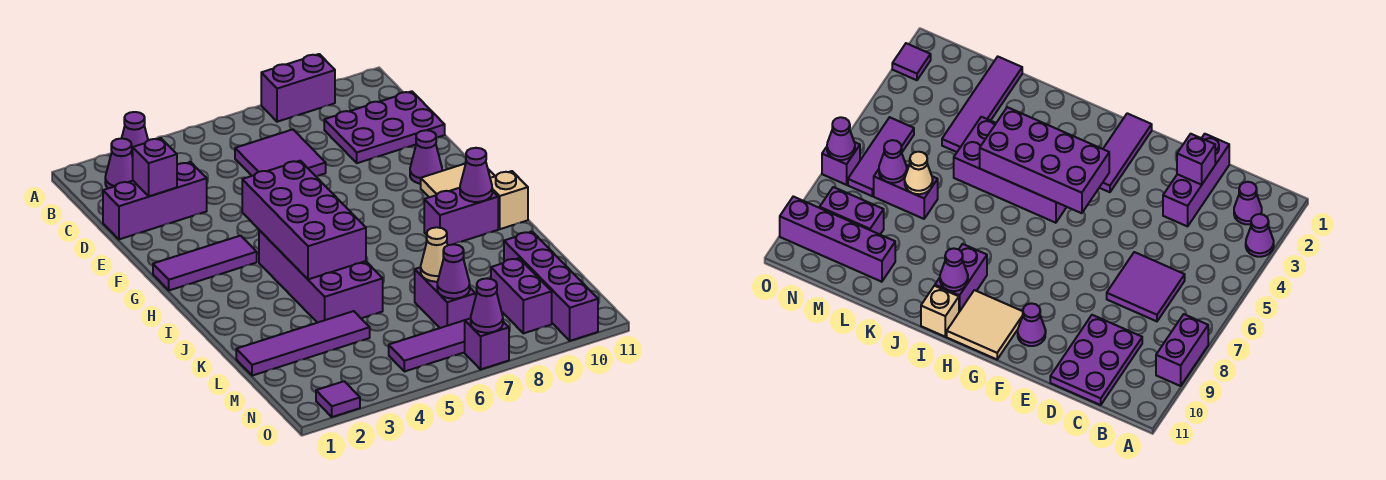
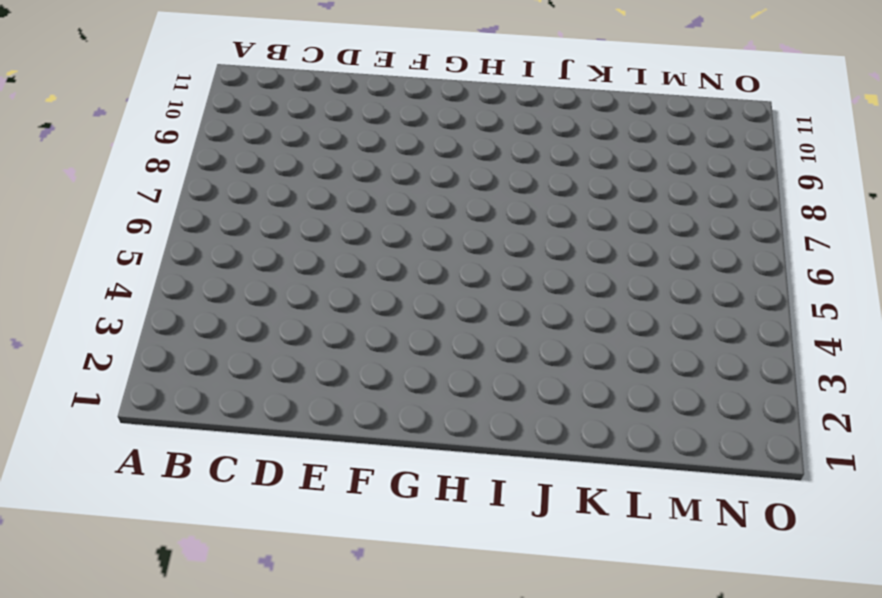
none -> purple cone A3 level 1
none -> purple brick A8:A9 level 1
none -> purple cone B2 level 1

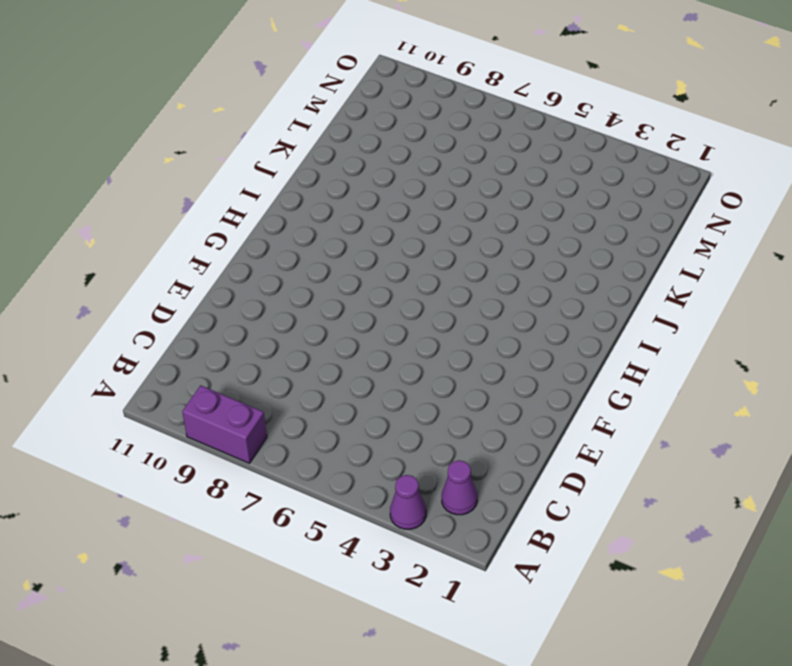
none -> purple tile C6:D7 level 1
none -> purple plate C9:D11 level 1
none -> purple brick D1:D3 level 1

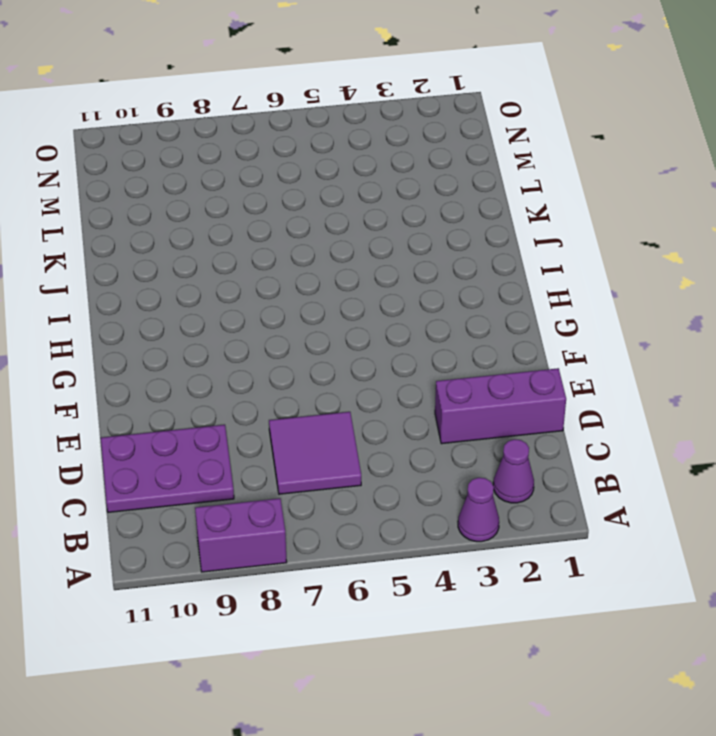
none -> purple cone F10 level 1
none -> purple tile G1:G3 level 1
none -> tan tile G10:H11 level 1

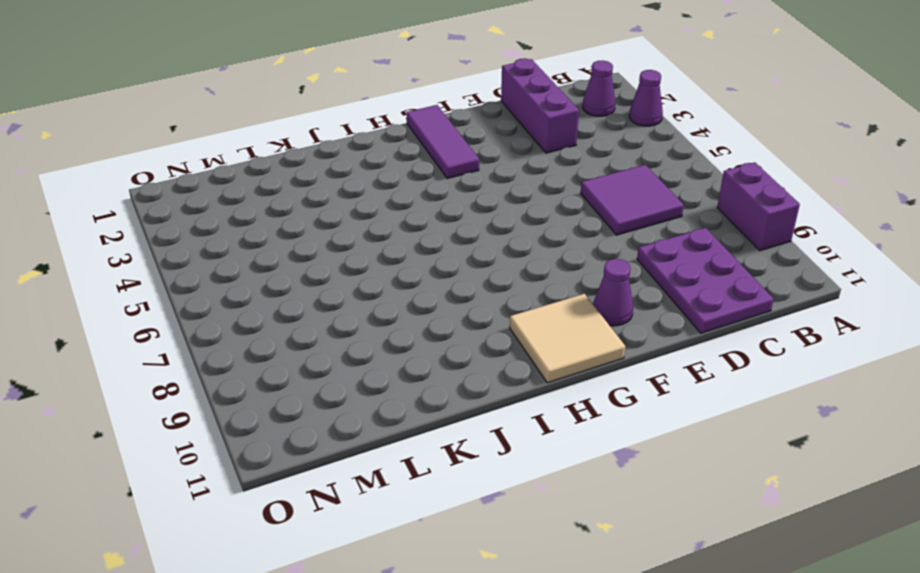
none -> purple brick H4:K5 level 1
none -> purple brick I9:I10 level 1
none -> tan brick I11 level 1

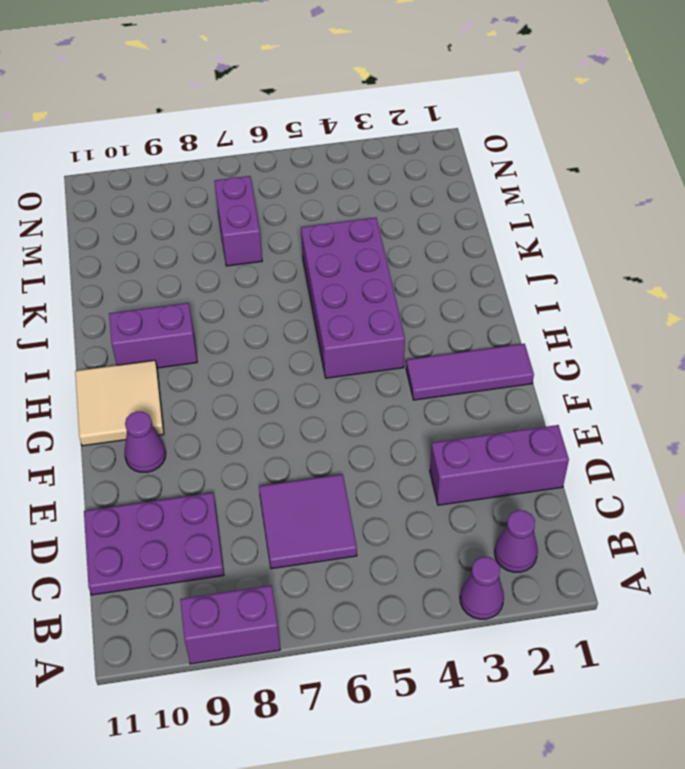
none -> tan brick I11 level 1
none -> purple tile L1:L4 level 1
none -> purple brick L10:O10 level 1

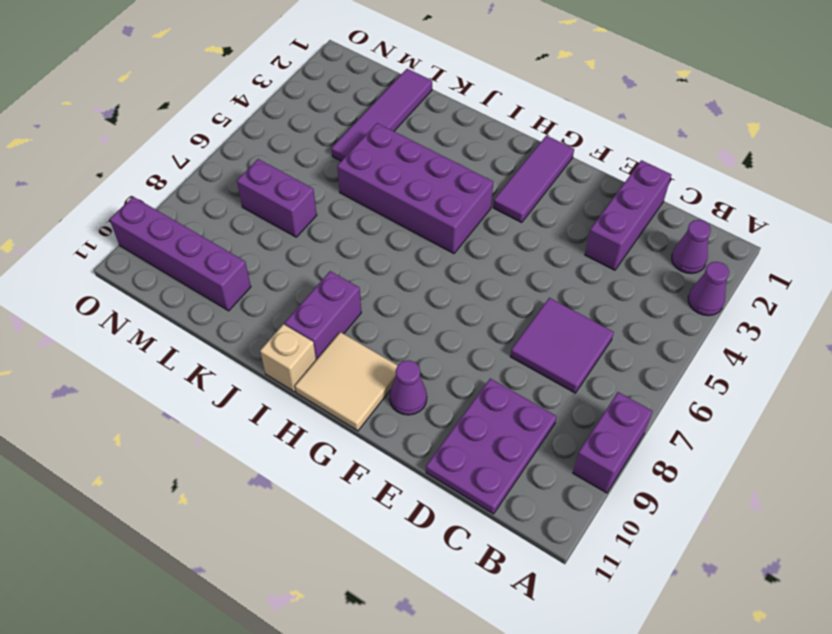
none -> purple brick M9:N9 level 1
none -> purple tile N5:N7 level 1
none -> purple tile O2 level 1

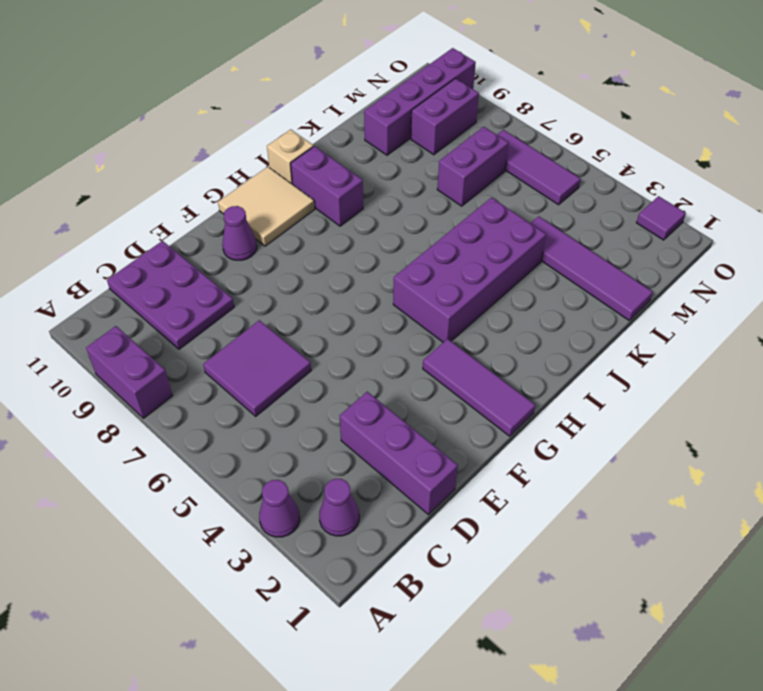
none -> purple brick O7 level 1
none -> purple brick D2 level 2
none -> purple brick G4:J5 level 2

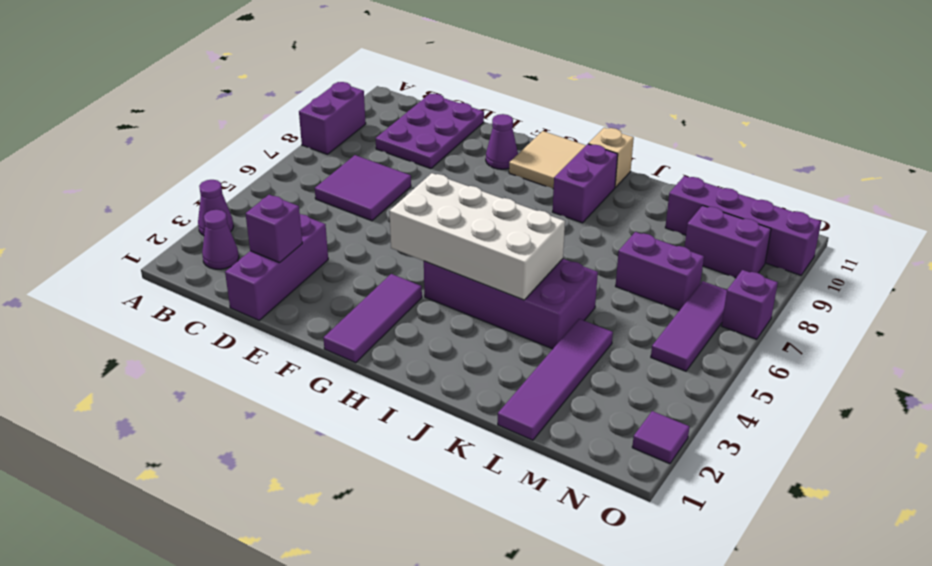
white brick G4:J5 level 2 -> purple brick G4:J5 level 2
none -> purple cone I10 level 2
none -> tan cone L7 level 2
none -> purple cone M7 level 2

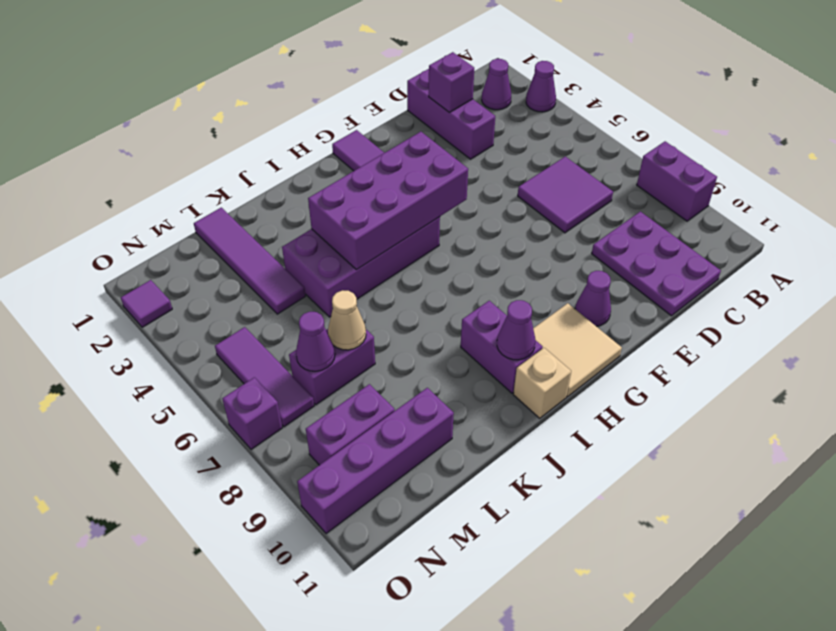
none -> purple cone O7 level 2

